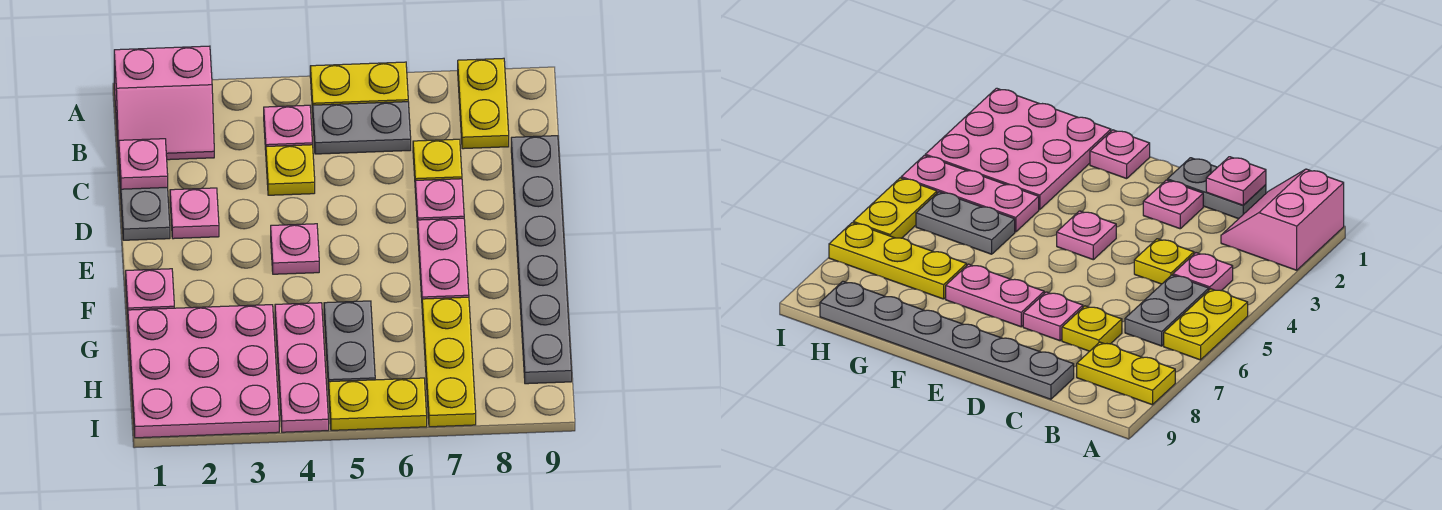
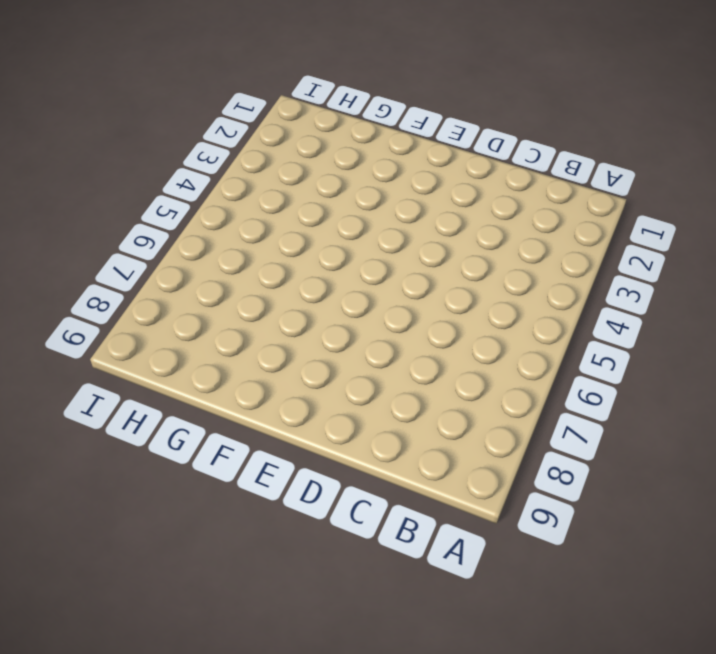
none -> pink slope A1:B2 level 1 top A
none -> yellow plate A5:A6 level 1
none -> yellow plate A8:B8 level 1

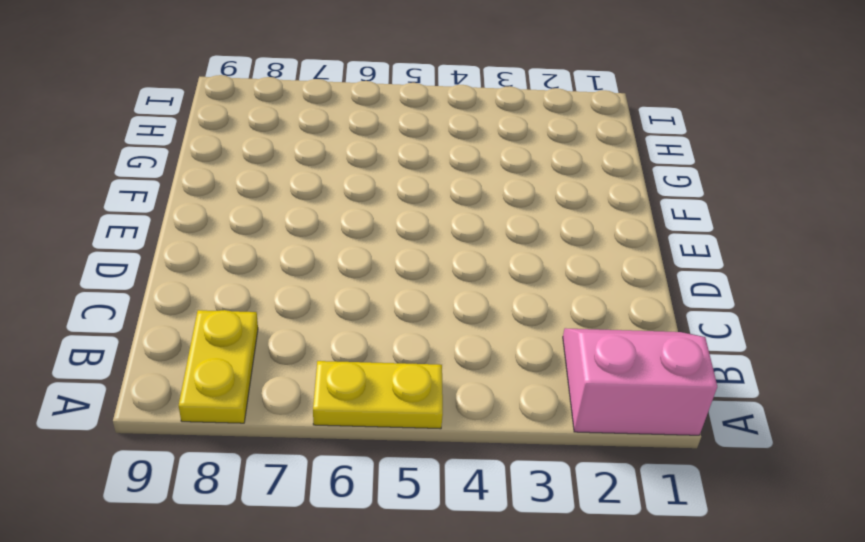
none -> pink plate B4 level 1
none -> grey plate B5:B6 level 1
none -> grey plate C1:D1 level 1

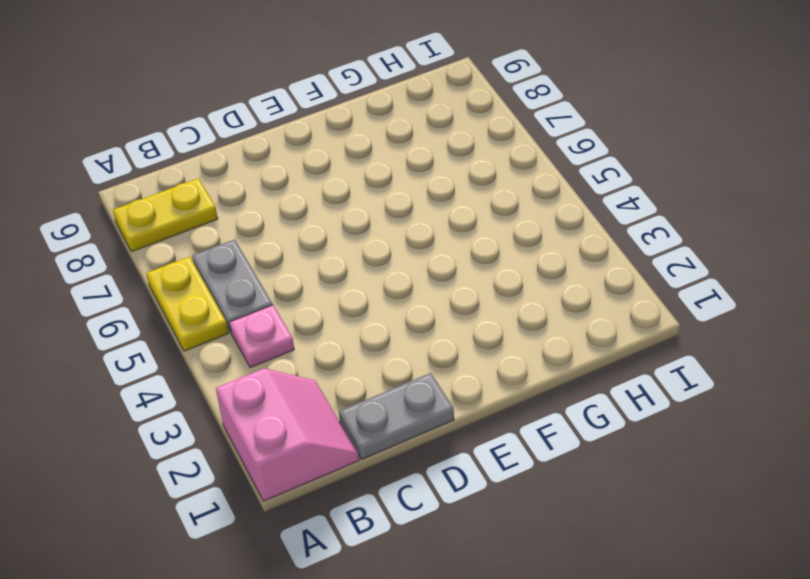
none -> yellow plate C4 level 1
none -> yellow plate C7 level 1
none -> grey plate C9:H9 level 1

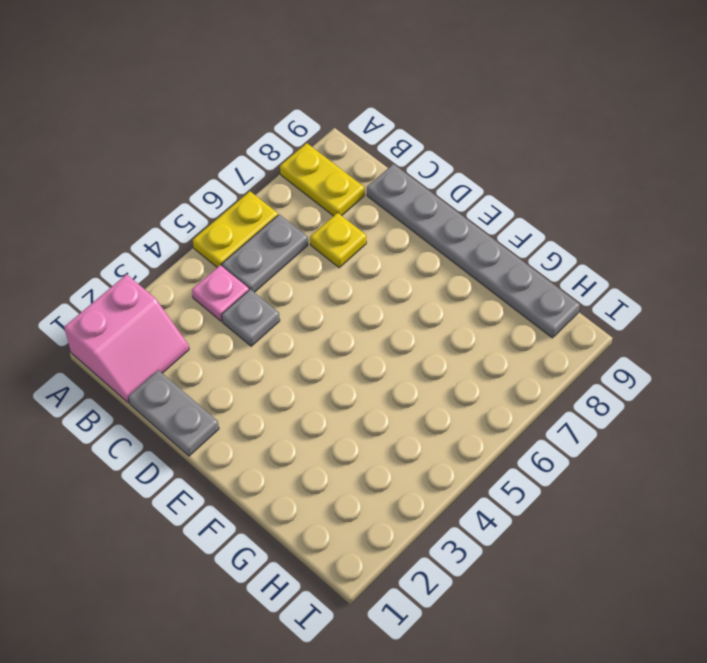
grey plate C4 level 1 -> yellow plate C4 level 1
none -> pink plate D2 level 1
none -> pink plate D7 level 1
none -> pink plate E4 level 1

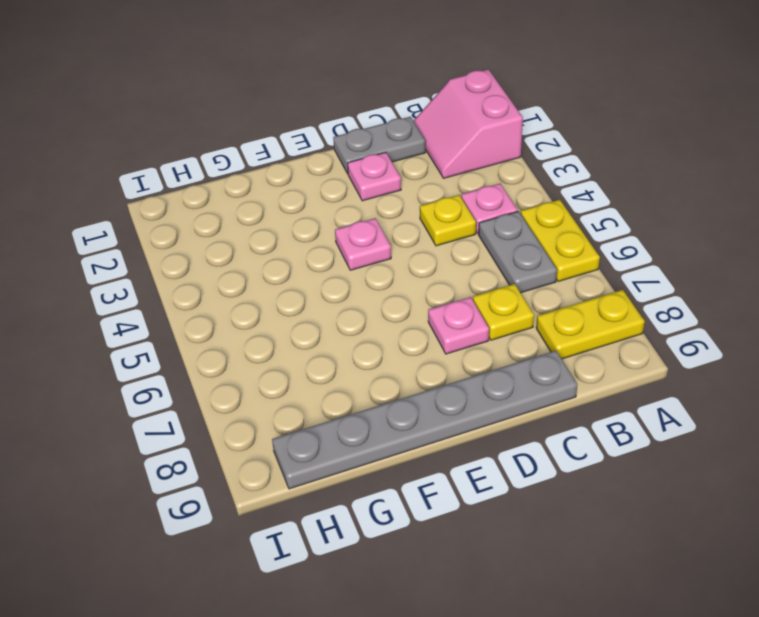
none -> pink plate E7:F7 level 1
none -> pink plate F1 level 1
none -> pink plate G1:I3 level 1

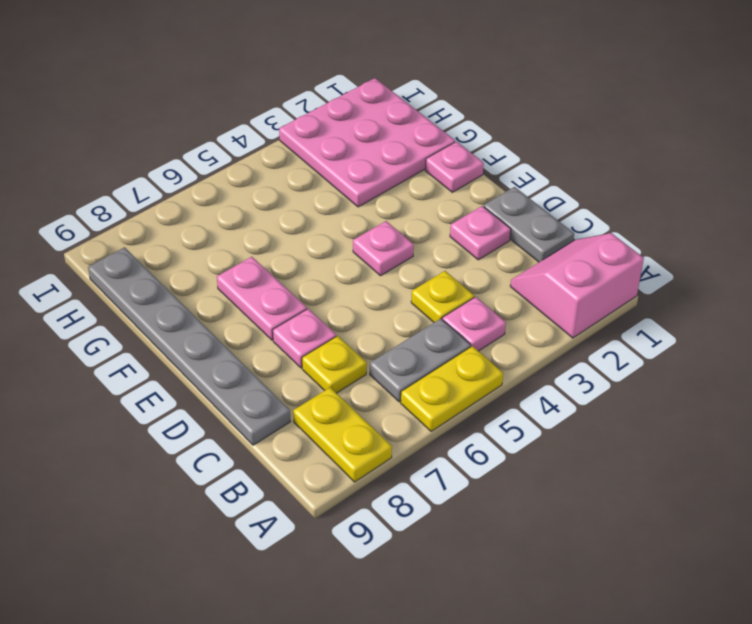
none -> pink plate G4:I4 level 1
none -> grey plate G5:H5 level 1
none -> yellow plate G7:I7 level 1

